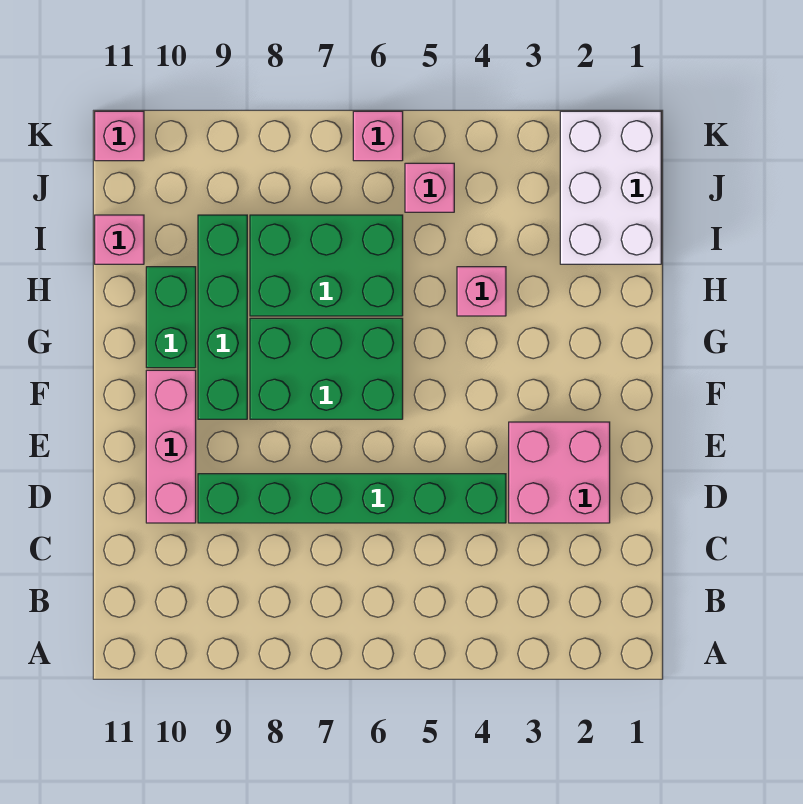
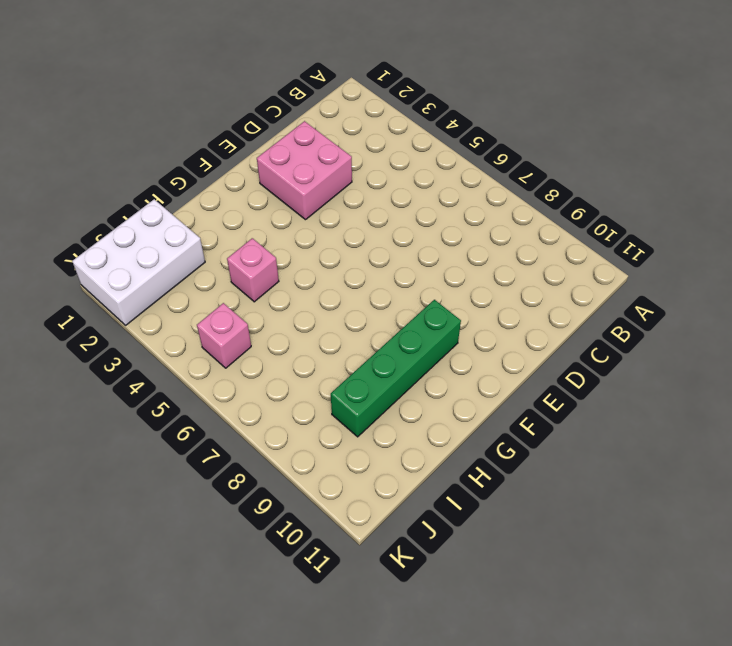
none -> green brick D4:D9 level 1
none -> pink brick D10:F10 level 1
none -> green brick F6:G8 level 1

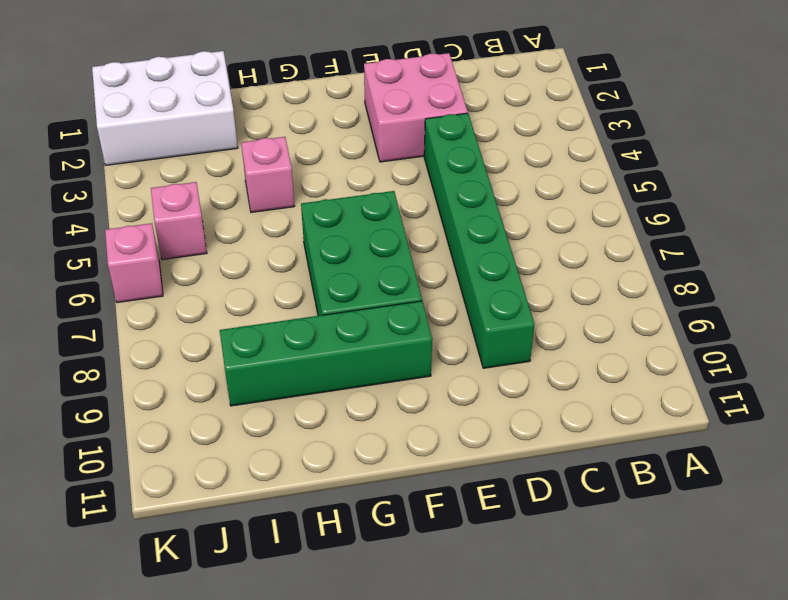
none -> pink brick D10:F10 level 1
none -> green brick G10:H10 level 1
none -> green brick H6:I8 level 1

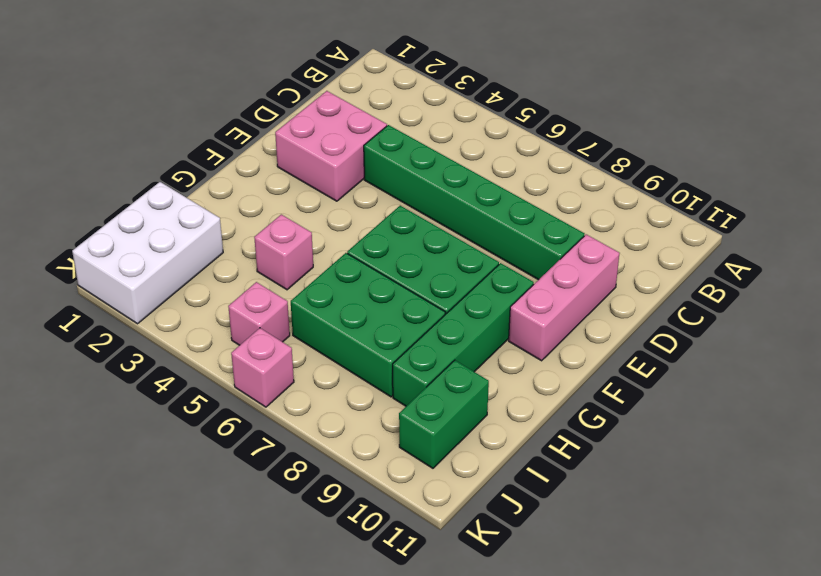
green brick I10:J10 level 1 -> green brick G10:H10 level 1
none -> pink brick I11 level 1
none -> pink brick K11 level 1

